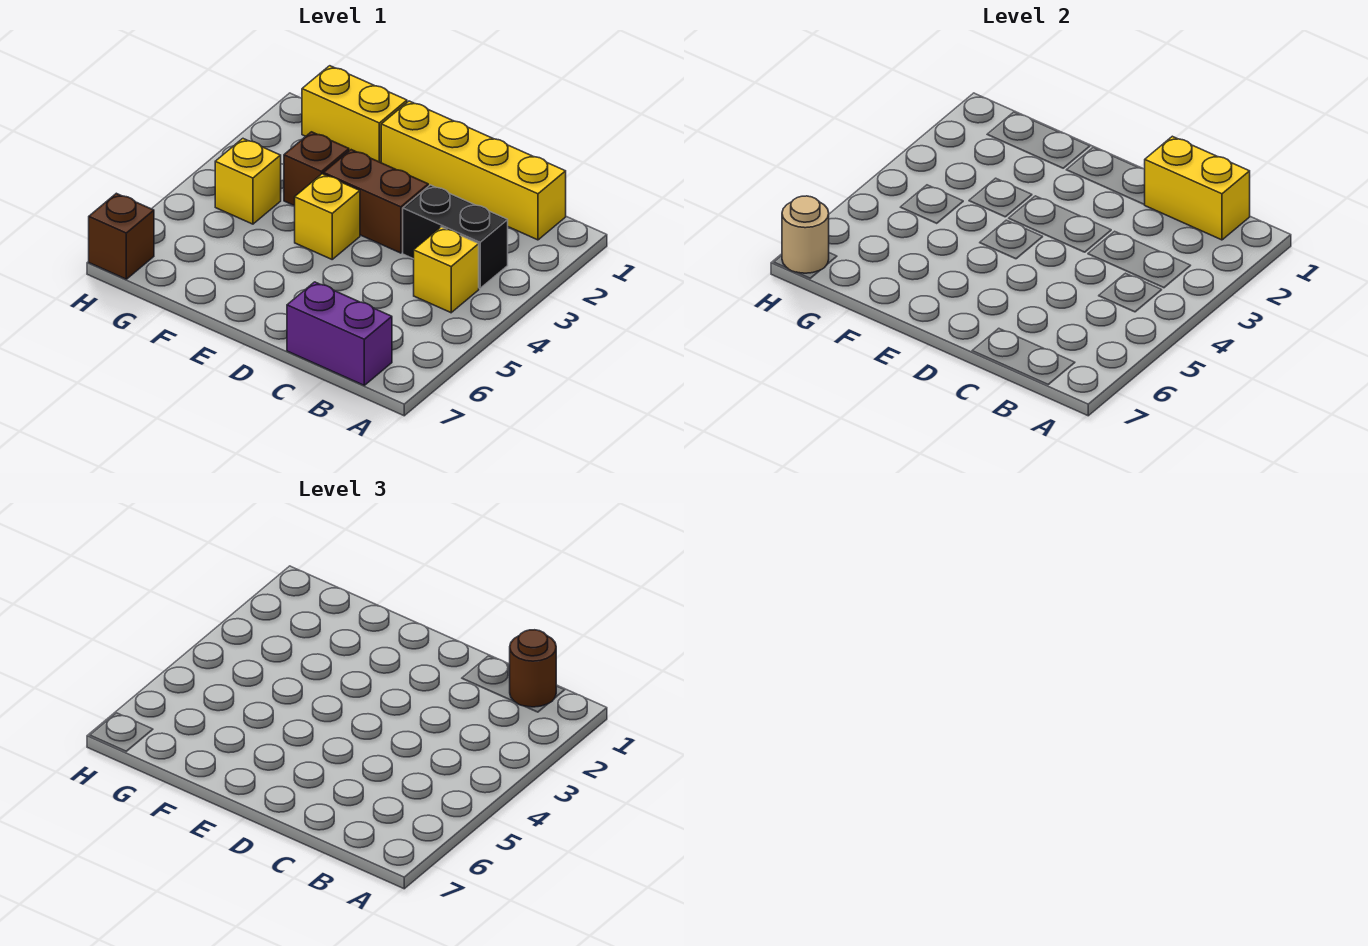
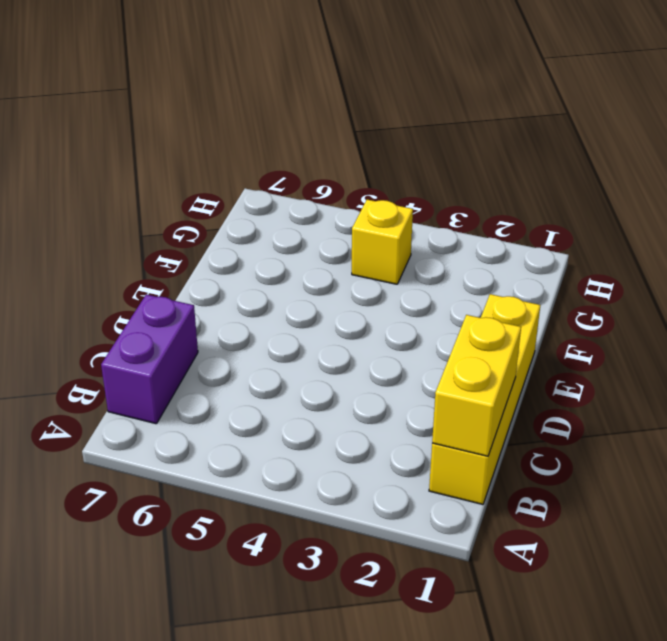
none -> black brick B3:C3 level 1
none -> yellow brick B4 level 1
none -> brown brick D3:E3 level 1

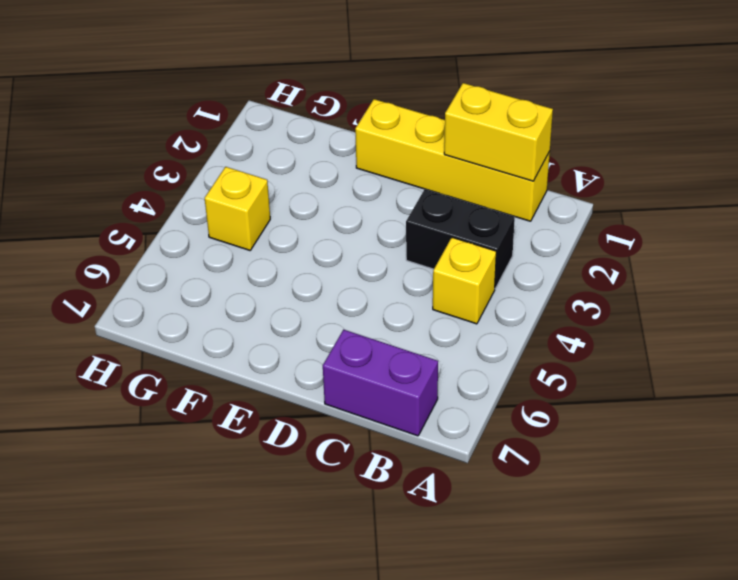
none -> brown brick D3:E3 level 1
none -> yellow brick E4 level 1
none -> yellow brick F1:G1 level 1

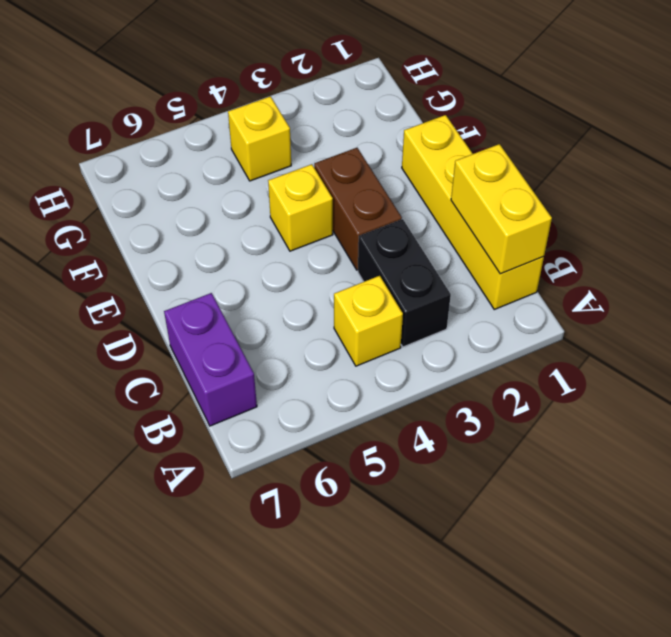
none -> yellow brick F1:G1 level 1
none -> brown brick F3 level 1
none -> brown brick H7 level 1

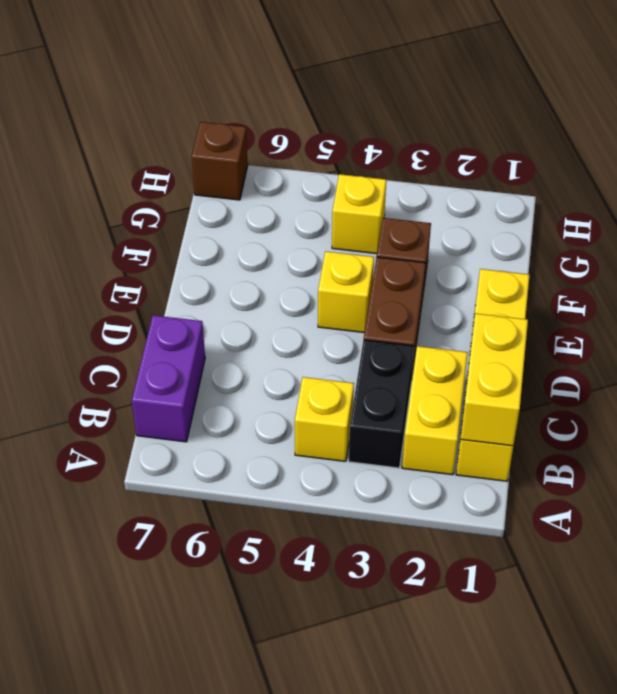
yellow brick B2:C2 level 1 -> yellow brick F1:G1 level 1
none -> tan round brick H7 level 2
none -> brown round brick B1 level 3

